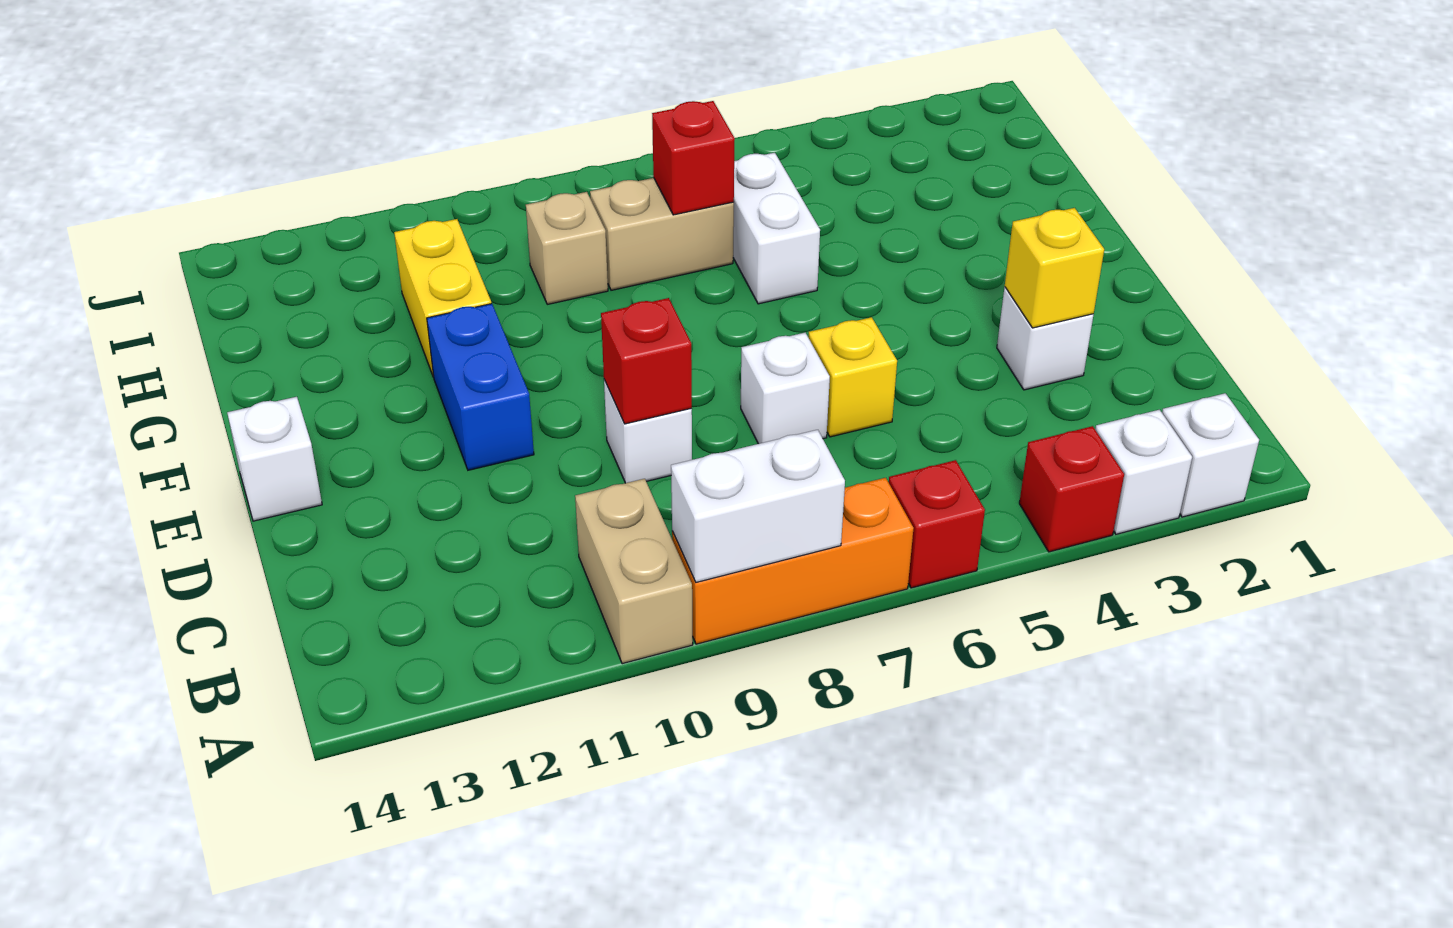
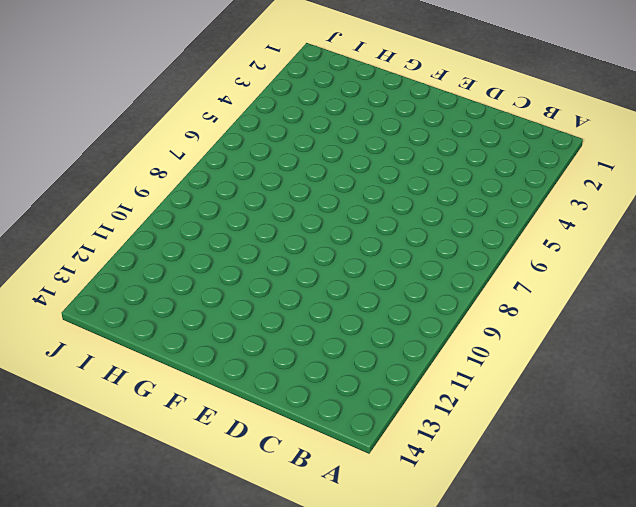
none -> white brick A2 level 1
none -> white brick A3 level 1
none -> red brick A4 level 1

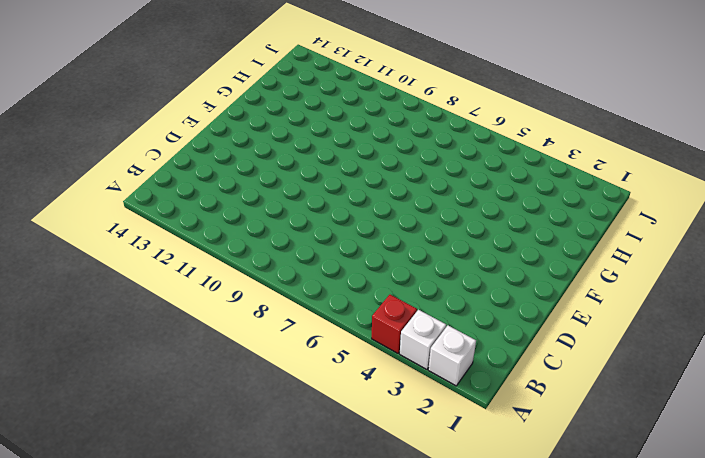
none -> red brick A6 level 1
none -> orange brick A7:A9 level 1
none -> tan brick A10:B10 level 1

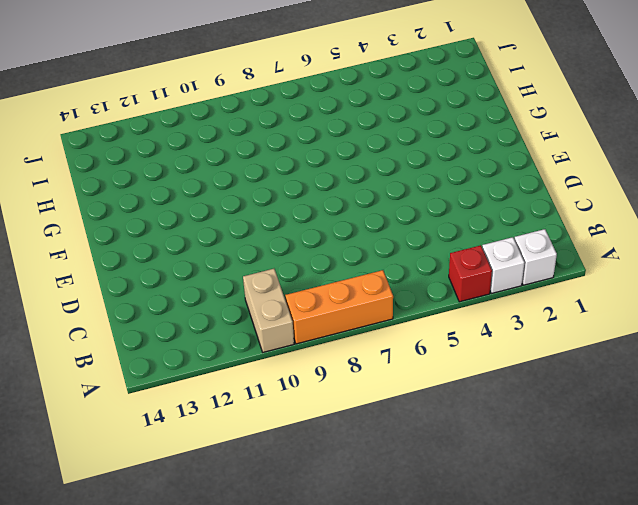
none -> red brick A6 level 1
none -> white brick D3 level 1
none -> yellow brick D6 level 1

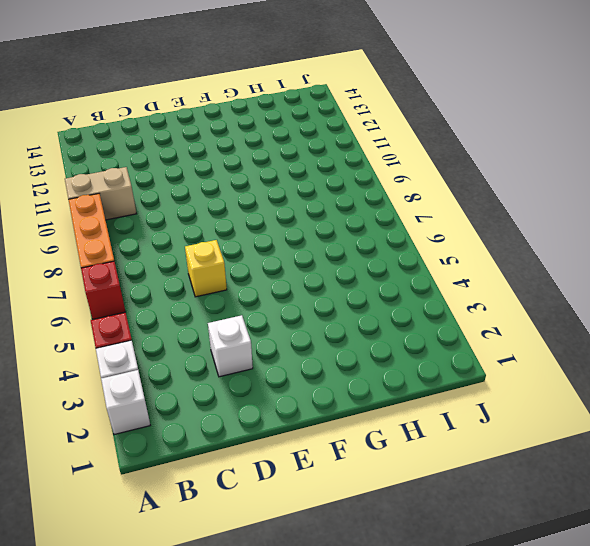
none -> white brick D7 level 1
none -> white brick D9 level 1
none -> blue brick E11:F11 level 1

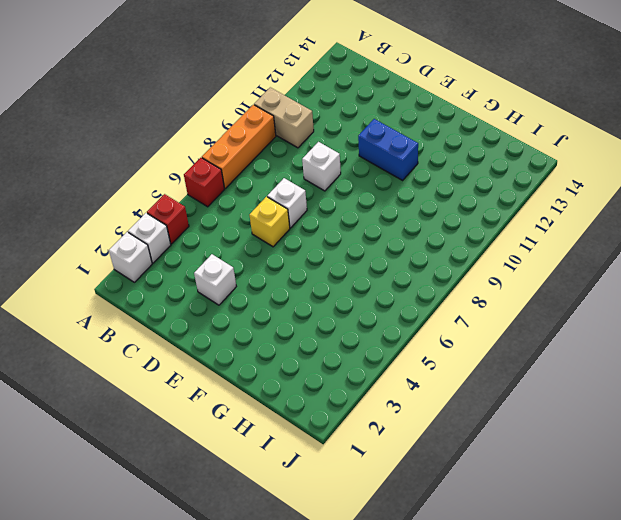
none -> white brick E14 level 1
none -> white brick G6:H6 level 1
none -> yellow brick G11:H11 level 1

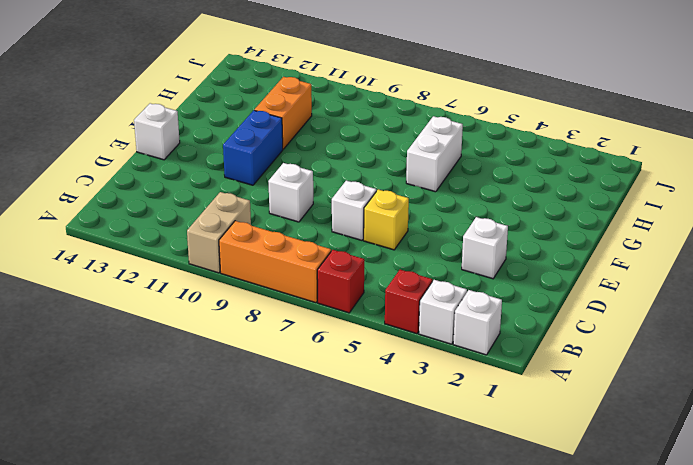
orange brick G11:H11 level 1 -> yellow brick G11:H11 level 1
none -> tan brick H7:H8 level 1
none -> tan brick H9 level 1
none -> white brick A8:A9 level 2

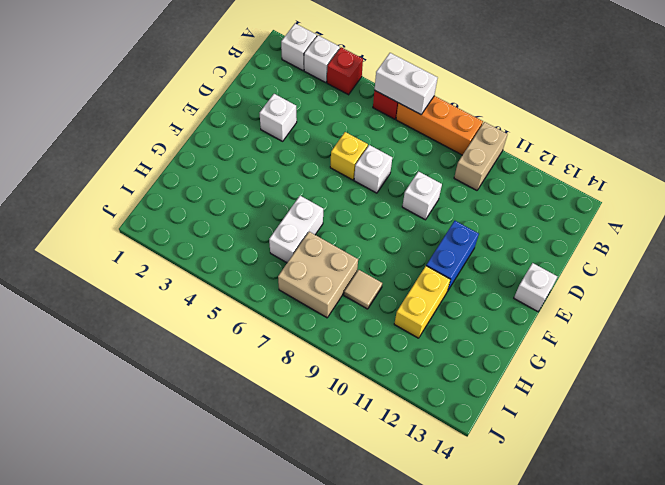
white brick A6:A7 level 2 -> white brick A8:A9 level 2
tan brick H7:I8 level 1 -> tan brick H7:H8 level 1
tan tile H9 level 1 -> tan brick H9 level 1
none -> yellow brick D3 level 2
none -> red brick D9 level 2
none -> red brick H7 level 2

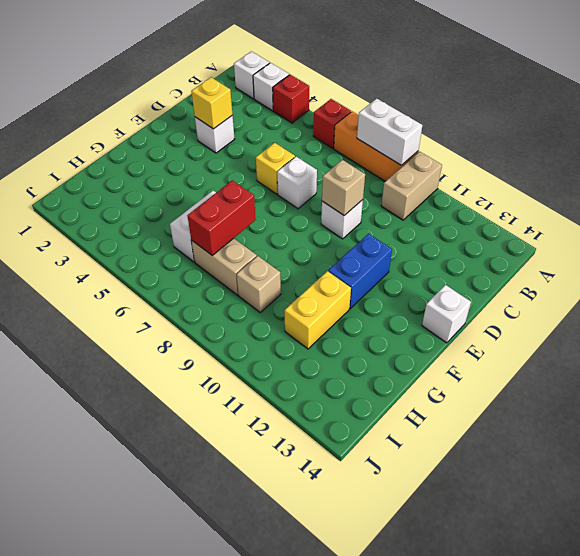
tan brick D9 level 2 -> red brick D9 level 2
red brick G7:H7 level 2 -> red brick H7 level 2

